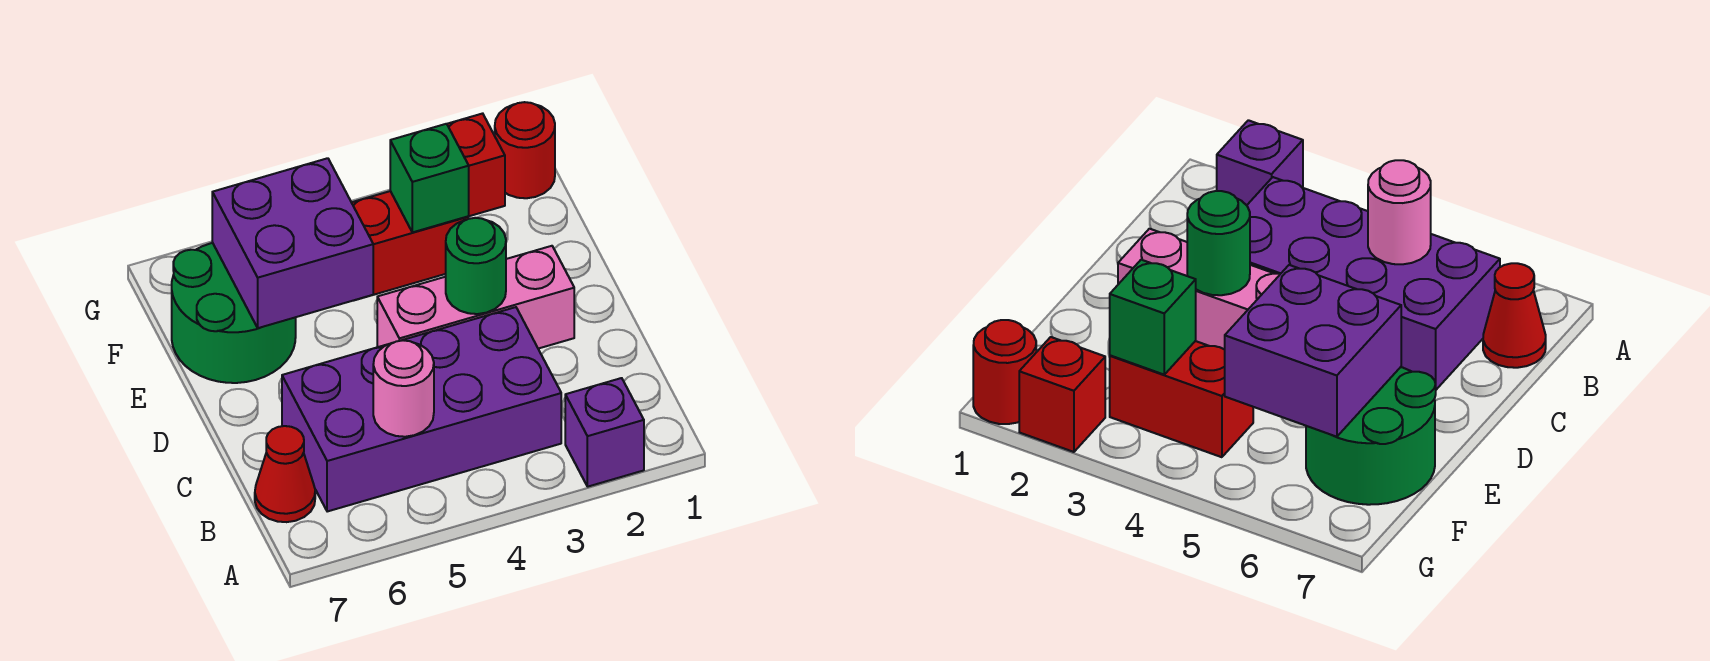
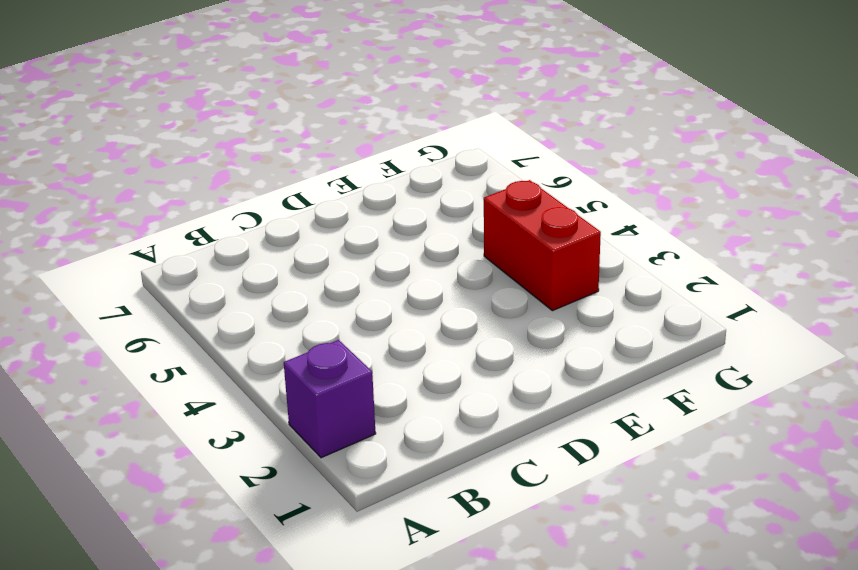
none -> purple brick B3:C6 level 1
none -> red cone B7 level 1
none -> pink brick D2:D4 level 1

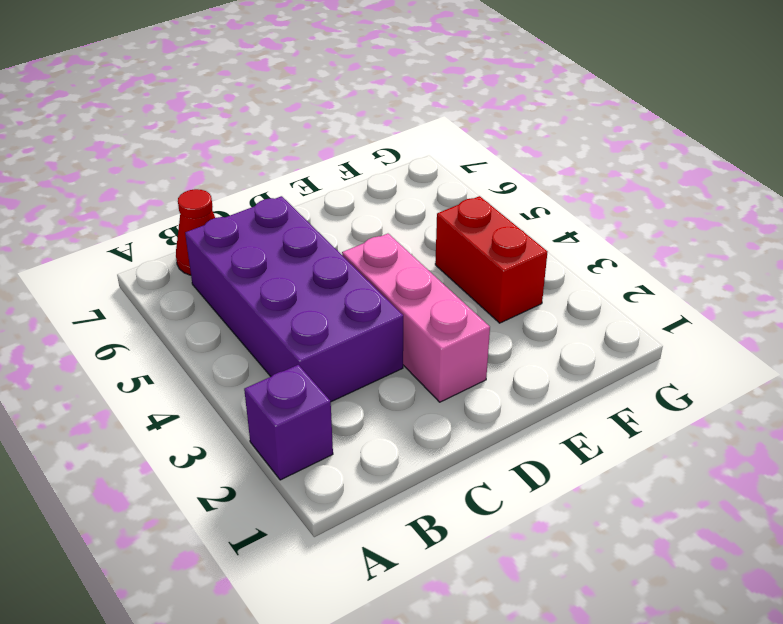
none -> green round brick E6:F7 level 1
none -> red round brick G1 level 1
none -> red brick G2 level 1

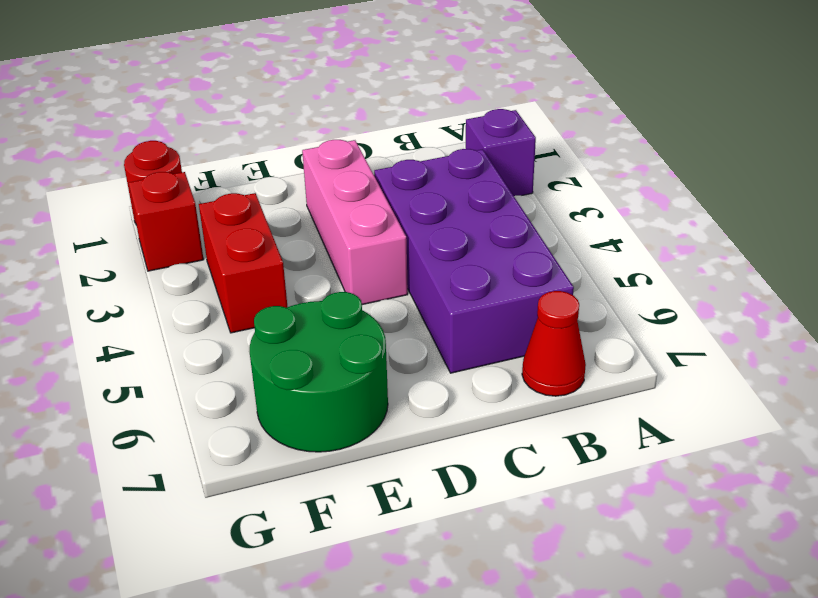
none -> pink round brick B5 level 2
none -> green round brick D3 level 2
none -> purple brick E5:F6 level 2

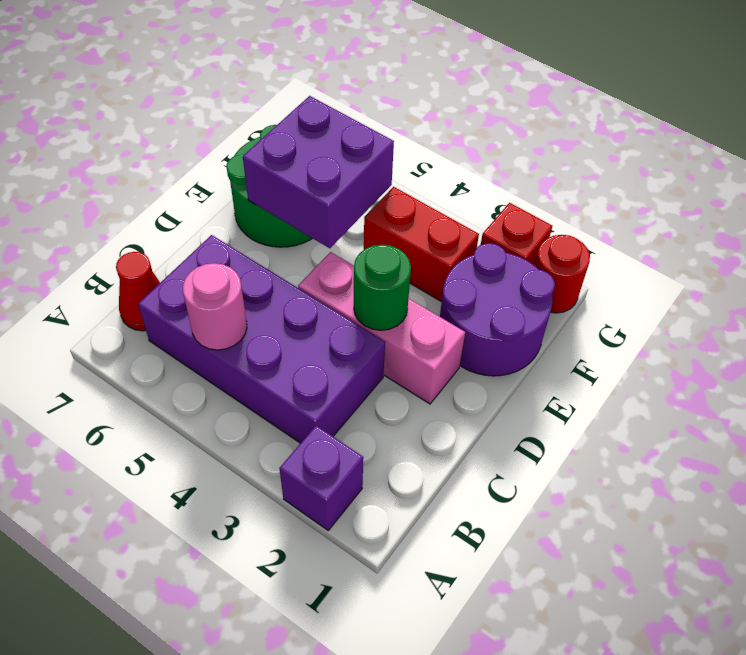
purple round brick E1:F2 level 1 -> none
none -> green brick F3 level 2

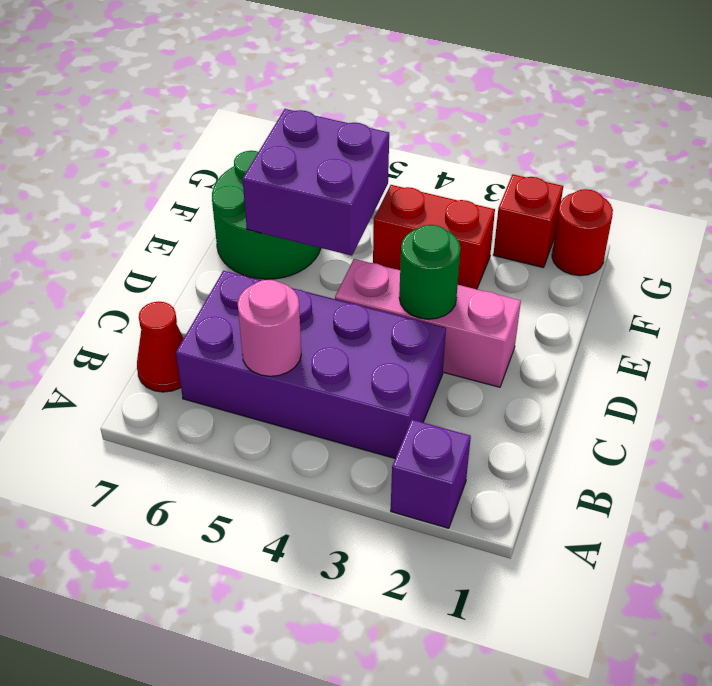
none -> green brick F3 level 2

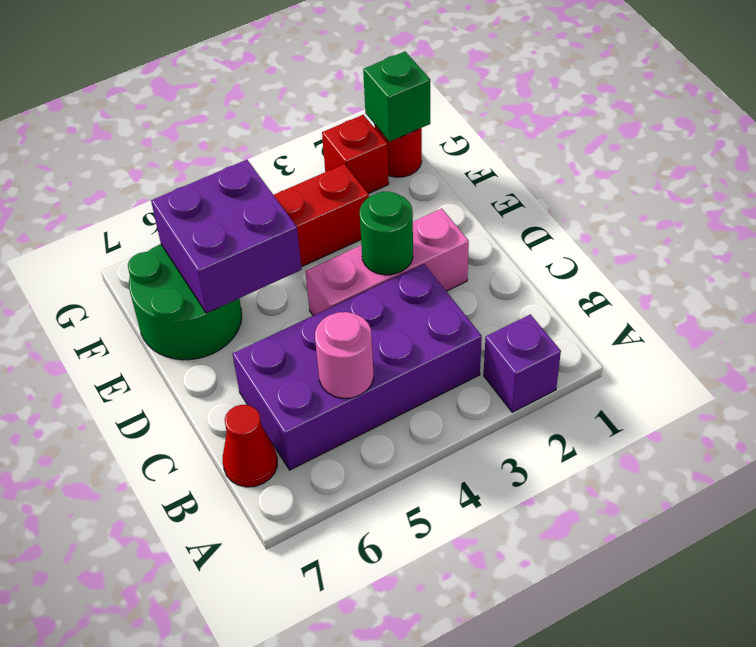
green brick G1 level 2 -> green brick F3 level 2

